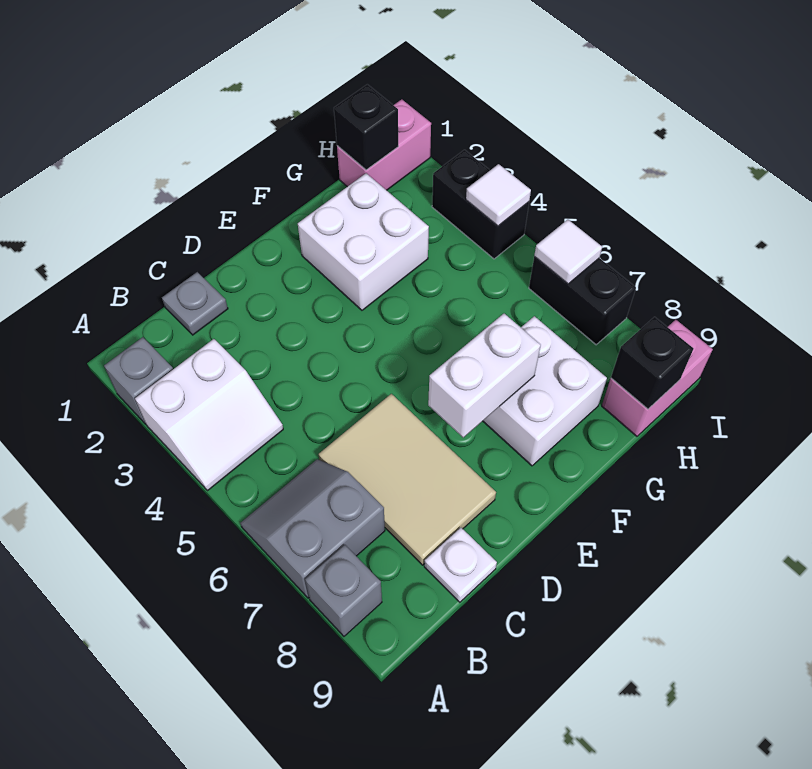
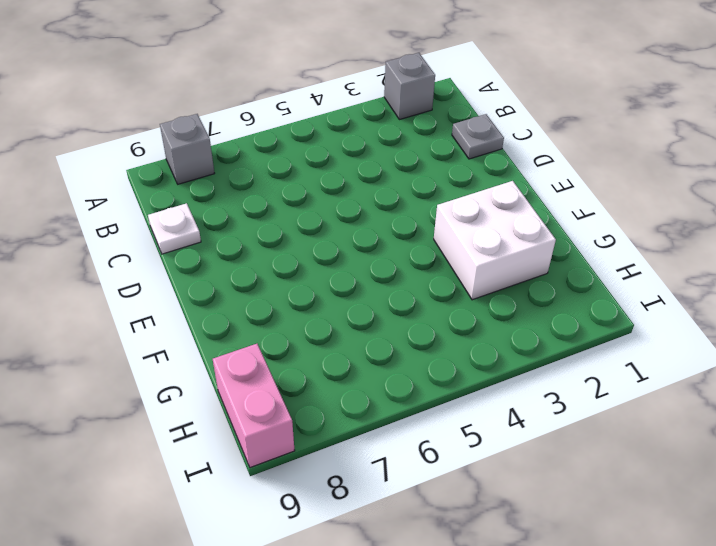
none -> white slope A3:B4 level 1 top 3
none -> grey slope A6:B7 level 1 top 7
none -> tan tile C6:D8 level 1

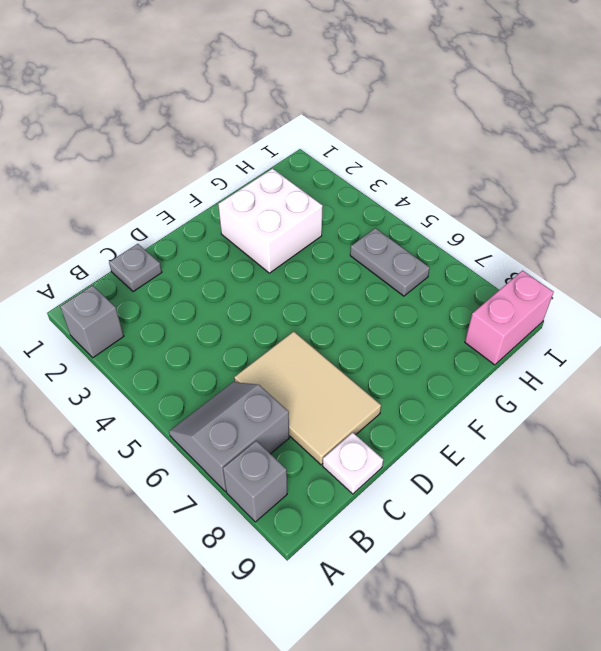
grey plate H5:H6 level 1 -> none
none -> white slope A3:B4 level 1 top 3
none -> white brick F7:G8 level 1
none -> pink brick H1:I1 level 1

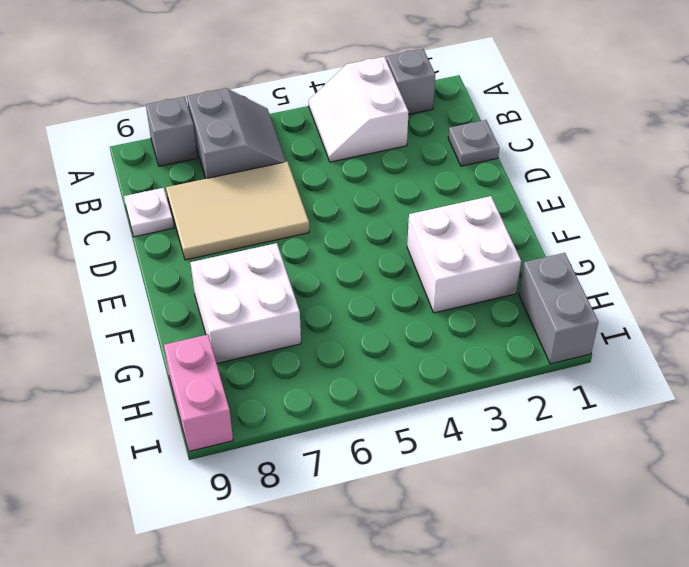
grey brick H1:I1 level 1 -> pink brick H1:I1 level 1
none -> black brick I3:I4 level 1
none -> black brick I6:I7 level 1
none -> white brick E7:F7 level 2

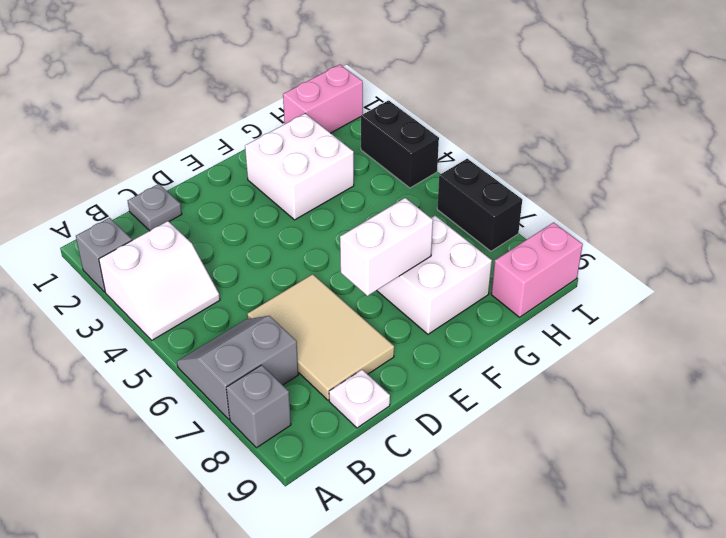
none -> black brick H1 level 2
none -> black brick H9 level 2
none -> white tile I4 level 2

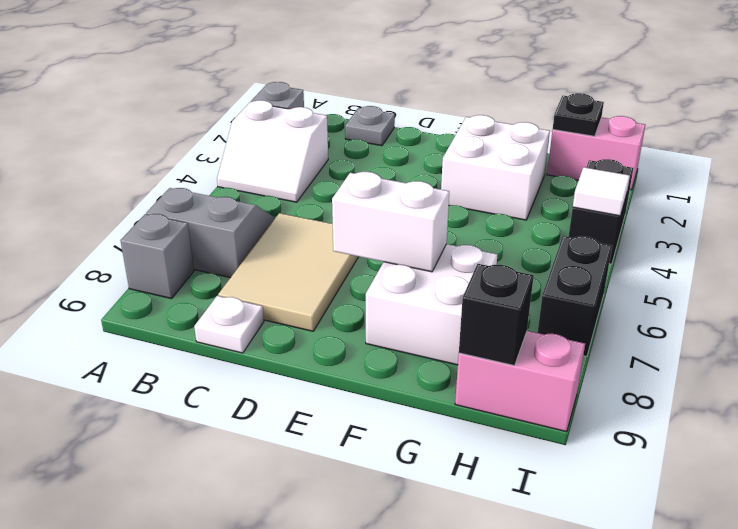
black plate H1 level 2 -> black brick H1 level 2
none -> white tile I6 level 2

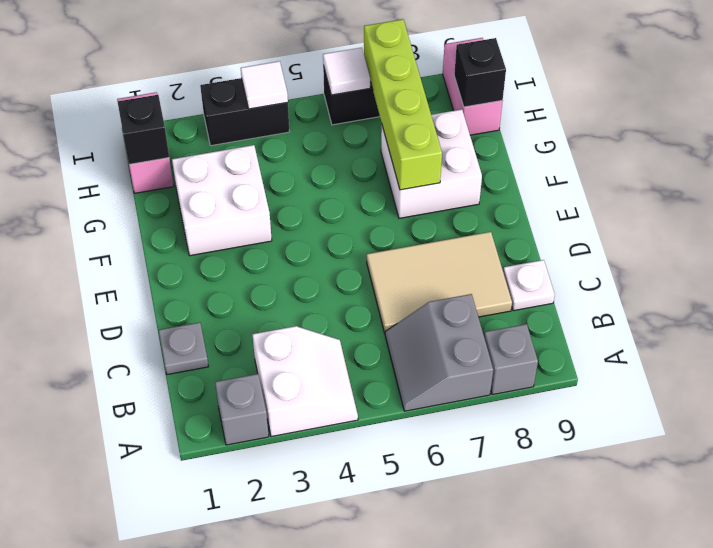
lime brick F7:I7 level 2 -> white brick E7:F7 level 2

